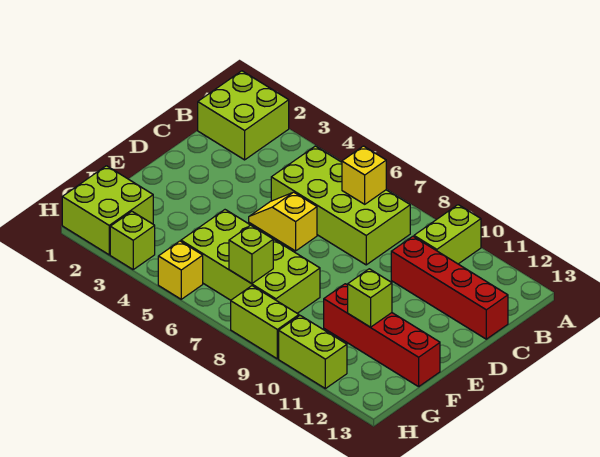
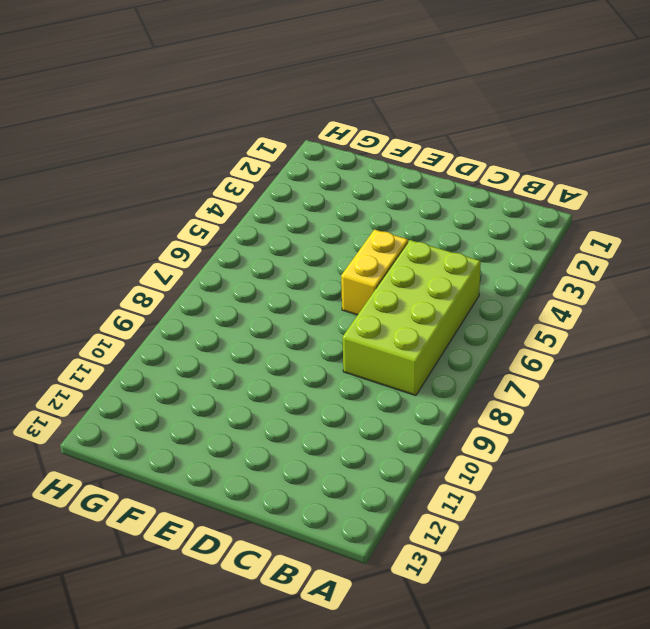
yellow brick D5:D6 level 1 -> yellow slope D5:D6 level 1 top 6
none -> lime brick A1:B2 level 1
none -> lime brick A10:B10 level 1
none -> red brick C10:C13 level 1

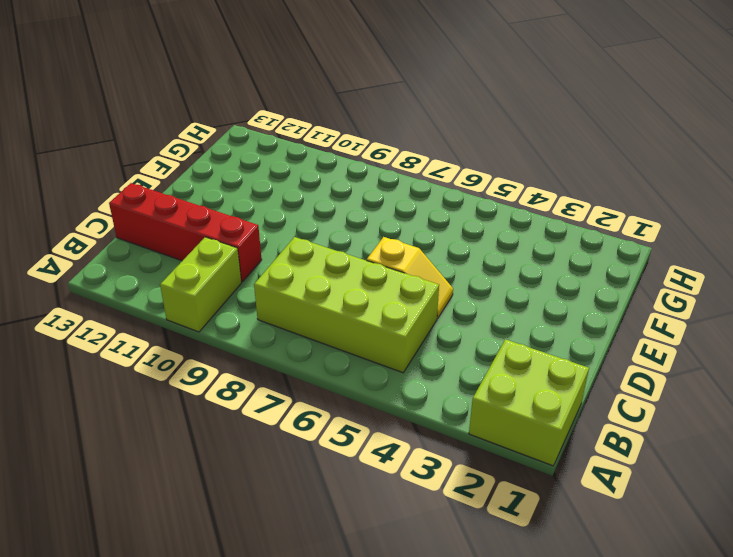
none -> lime brick F5:G8 level 1
none -> red brick F10:F13 level 1
none -> lime brick G1:H2 level 1

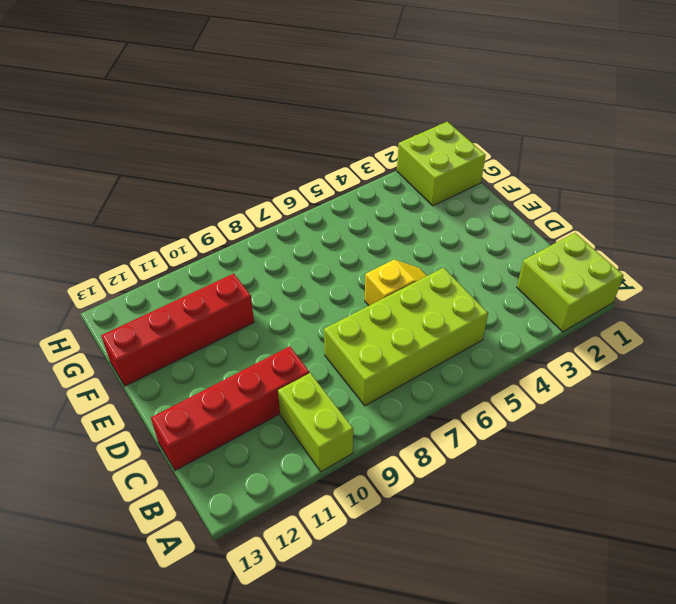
none -> lime brick F5:G8 level 1
none -> lime brick H3 level 1
none -> yellow brick H5 level 1

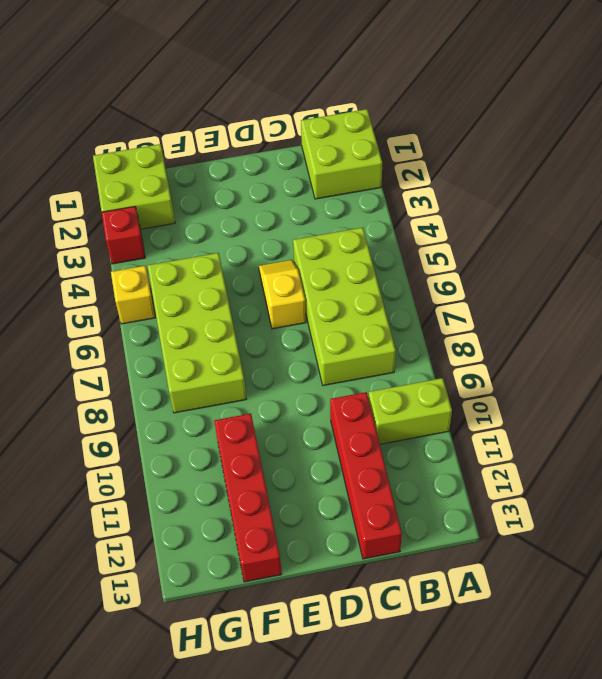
red brick H3 level 1 -> lime brick H3 level 1
none -> lime brick H8:H9 level 1
none -> lime brick H10:H11 level 1
none -> yellow brick B7 level 2

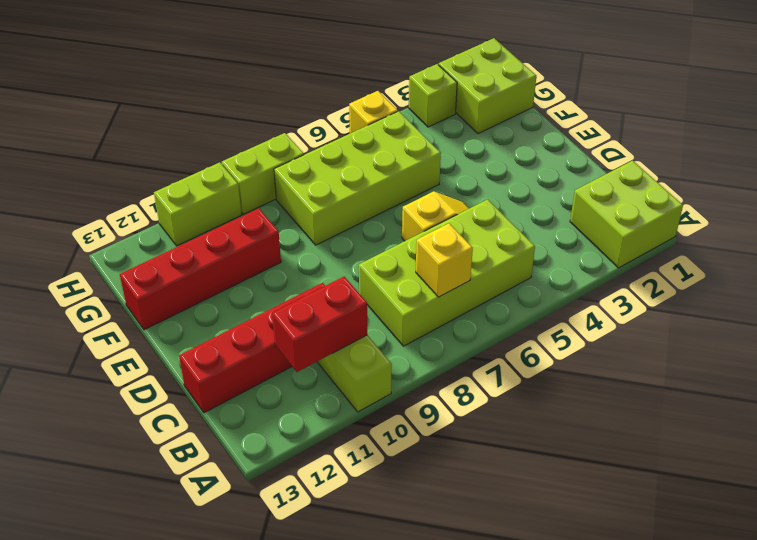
red brick B10:B11 level 2 -> none
none -> lime brick F11 level 2
none -> lime brick G7 level 2

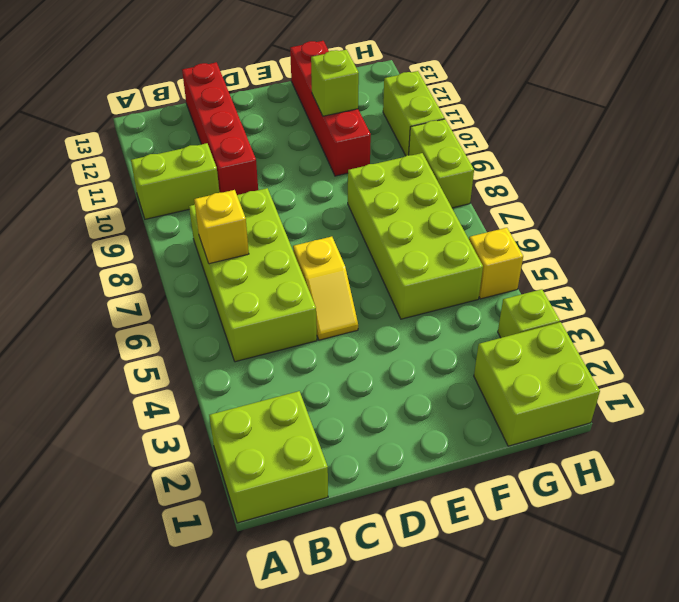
none -> lime brick G7 level 2

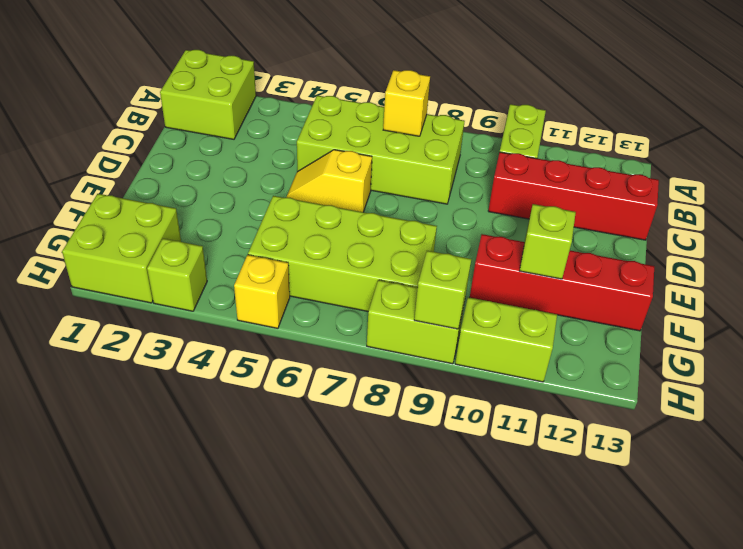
lime brick H9 level 2 -> lime brick G7 level 2

